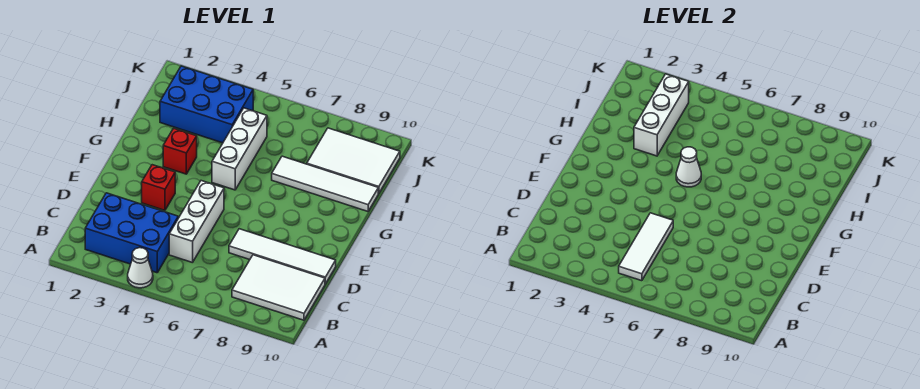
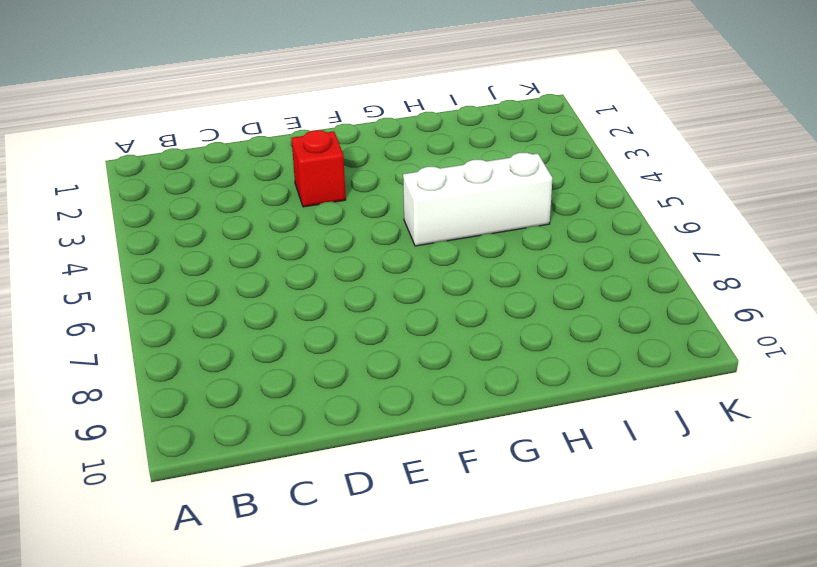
none -> white cone A4 level 1
none -> blue brick B2:C4 level 1
none -> white tile B8:C10 level 1

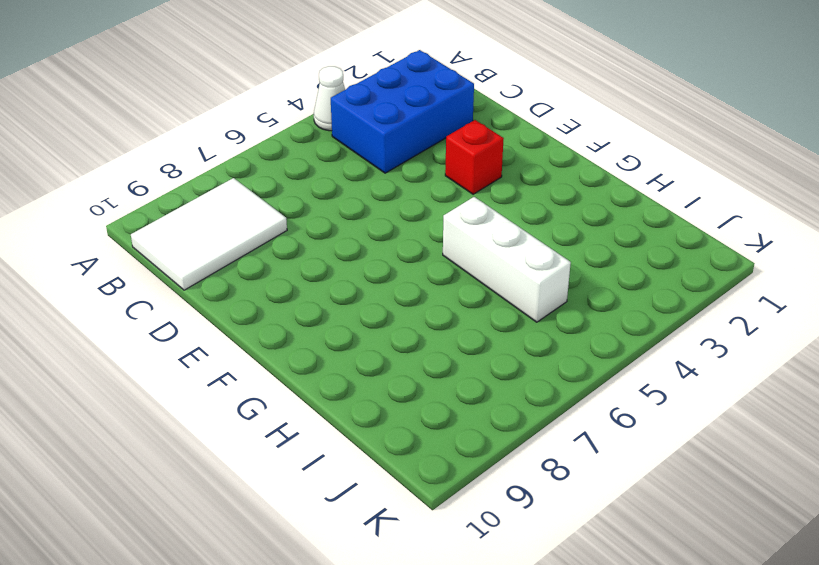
none -> white brick C5:E5 level 1
none -> white tile D7:D10 level 1
none -> red brick G3 level 1

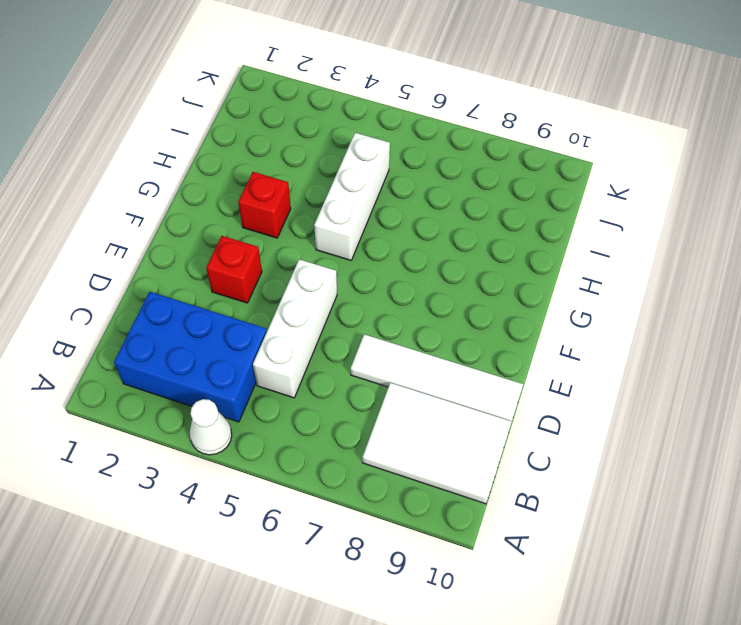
none -> white tile H7:H10 level 1
none -> blue brick I2:J4 level 1
none -> white tile I8:J10 level 1

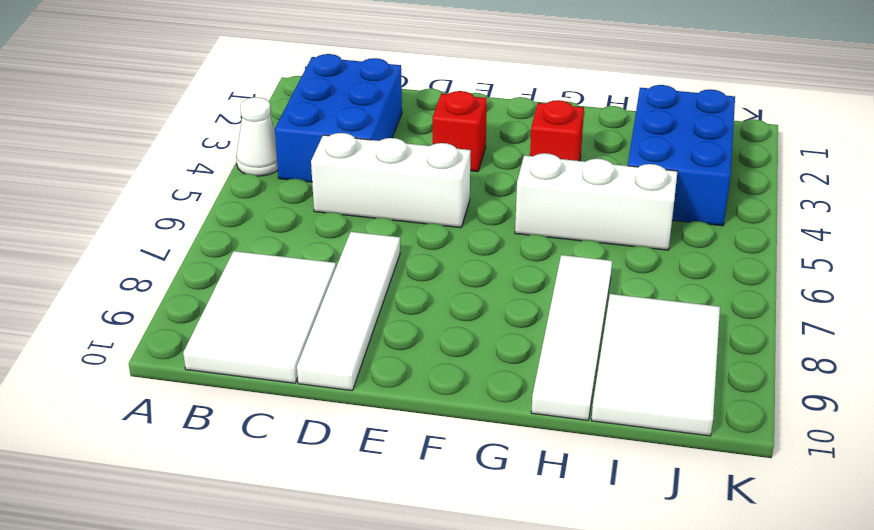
none -> white tile B5:D5 level 2
none -> white cone G5 level 2
none -> white brick H3:J3 level 2

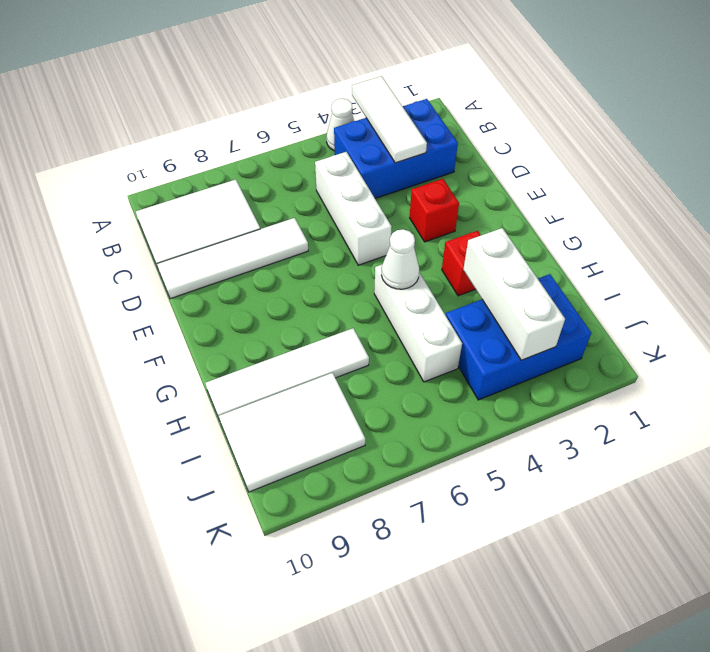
white tile A3:C3 level 2 -> white tile B5:D5 level 2

